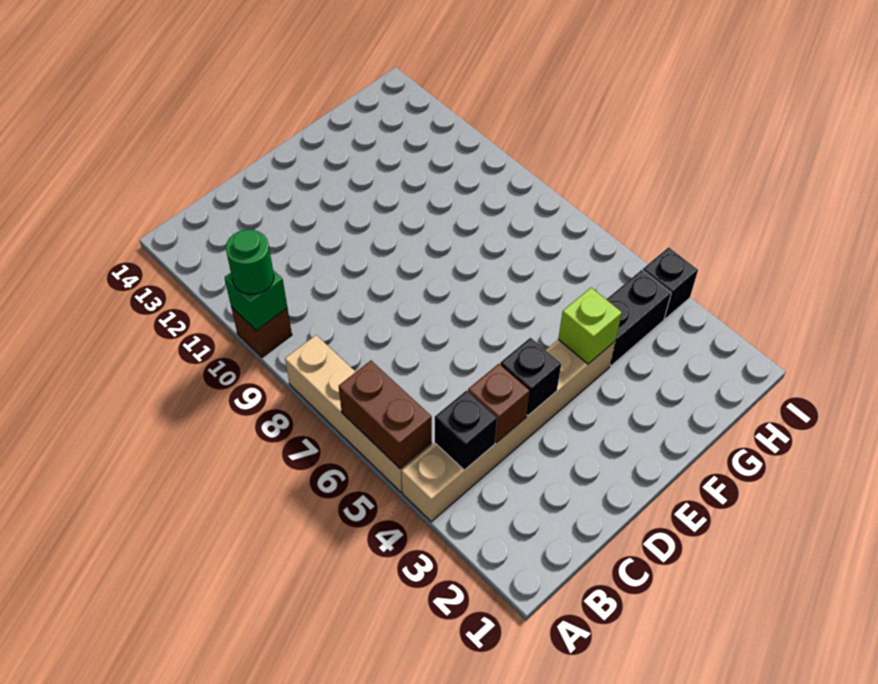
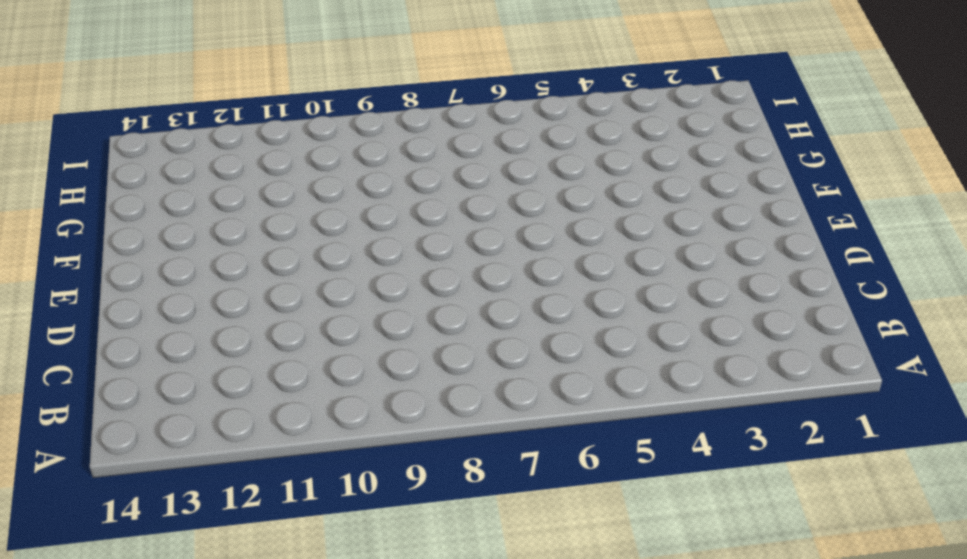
none -> tan brick A4:F4 level 1
none -> tan brick A5:A8 level 1
none -> brown brick A10 level 1

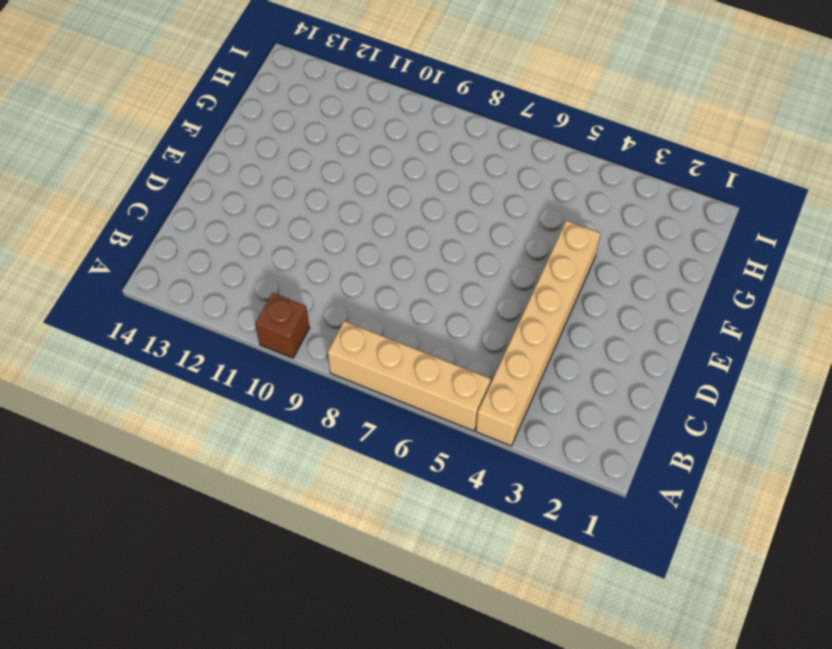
none -> black brick G4:H4 level 1
none -> black brick I4 level 1
none -> brown brick A5:A6 level 2

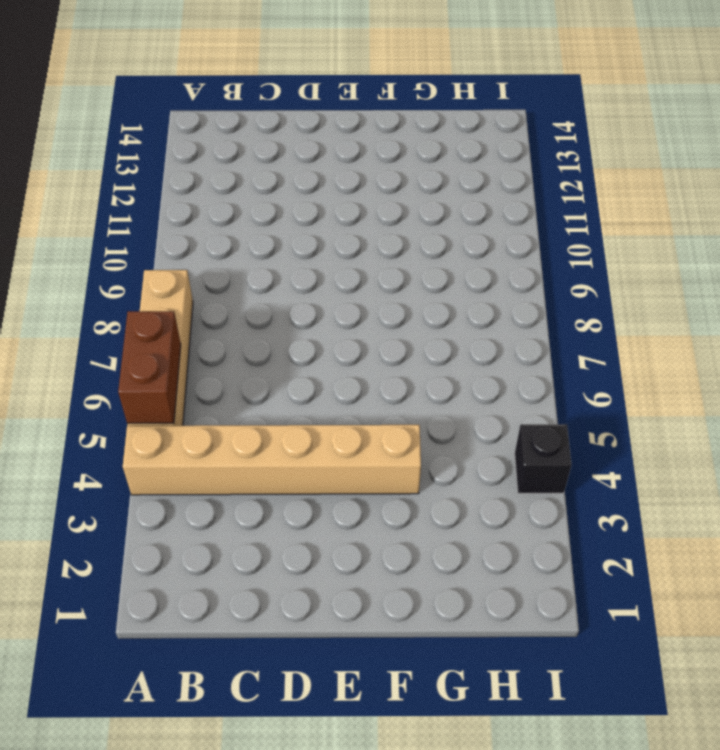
none -> brown brick A10 level 1
none -> black brick G4:H4 level 1
none -> green brick A10 level 2

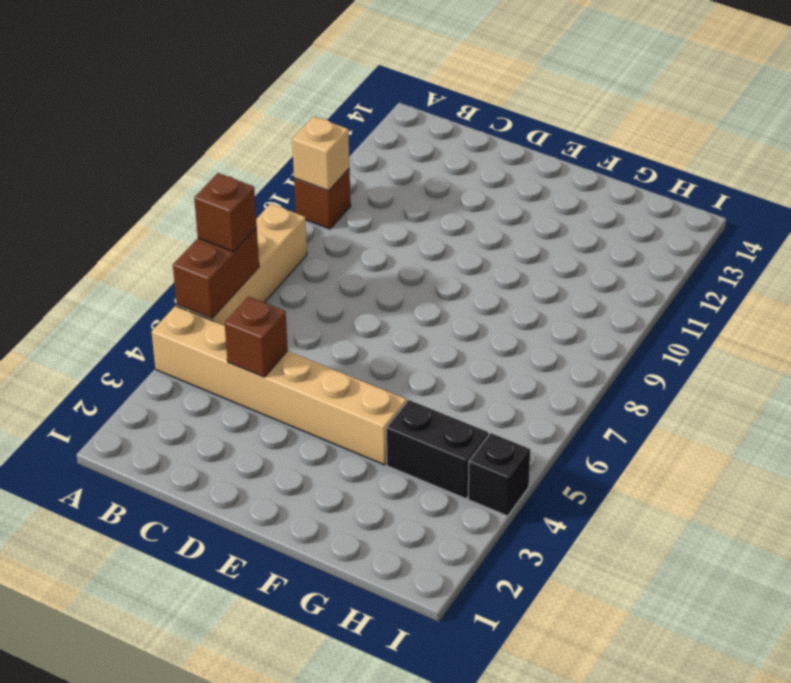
brown brick A6 level 3 -> none
tan brick A10 level 2 -> green brick A10 level 2
none -> black brick B4 level 2
none -> black brick D4 level 2
none -> lime brick F4 level 2

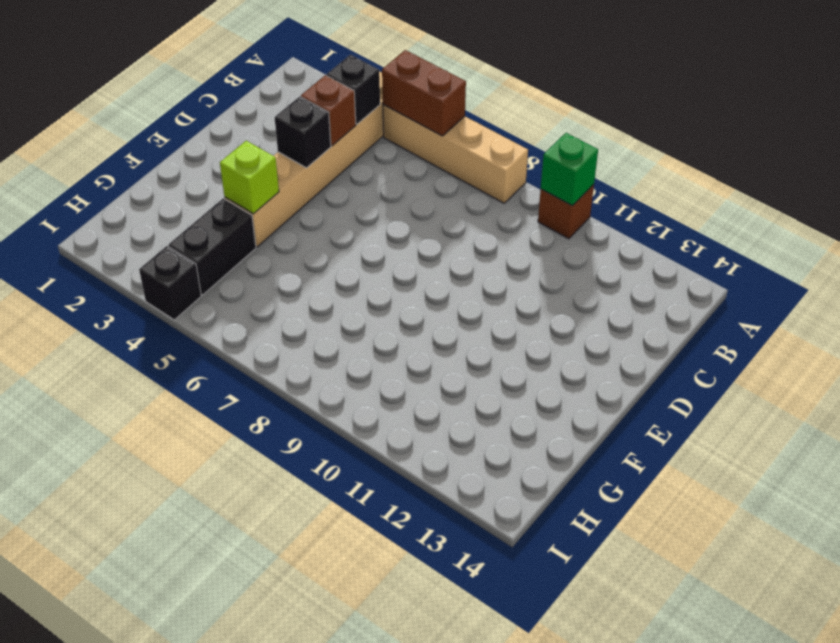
none -> green round brick A10 level 3

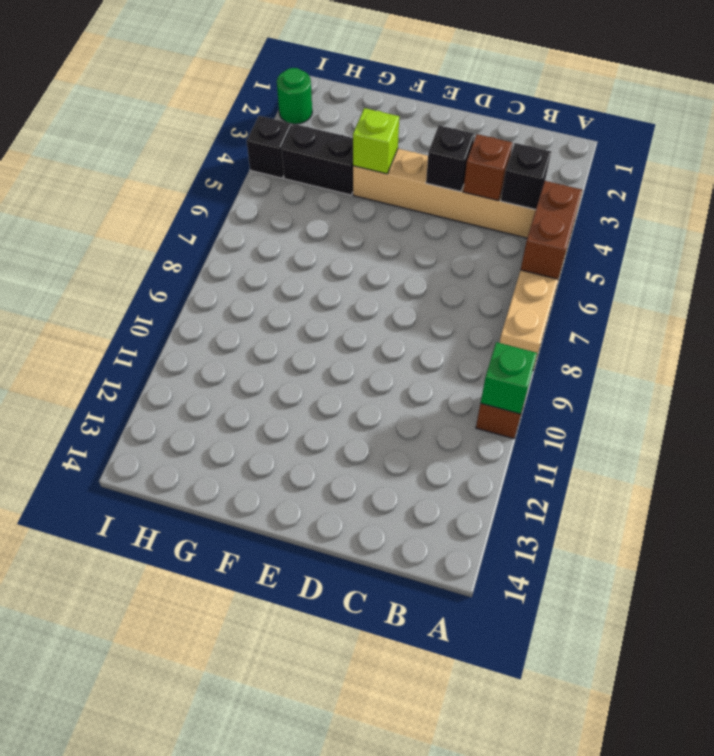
green round brick I2 level 1 -> green round brick A10 level 3

